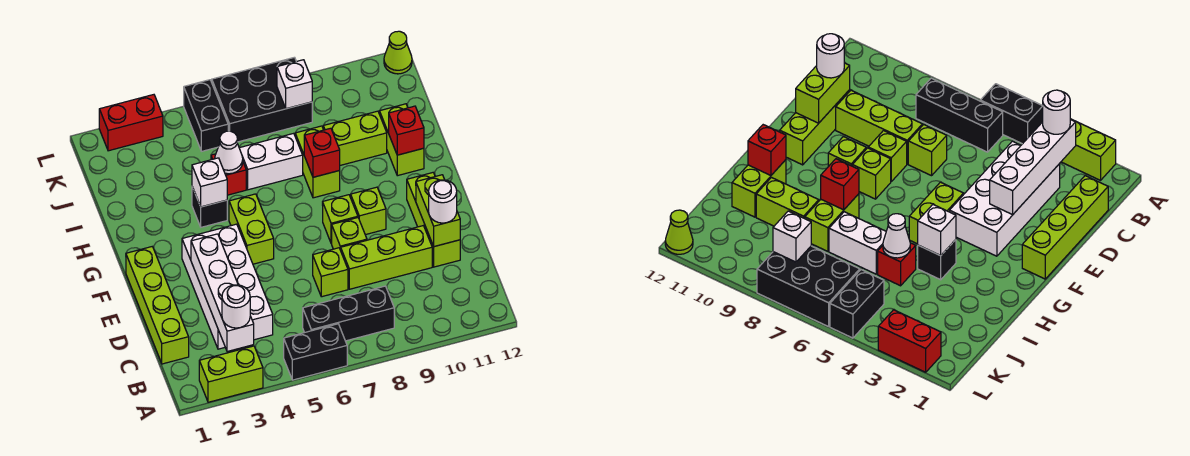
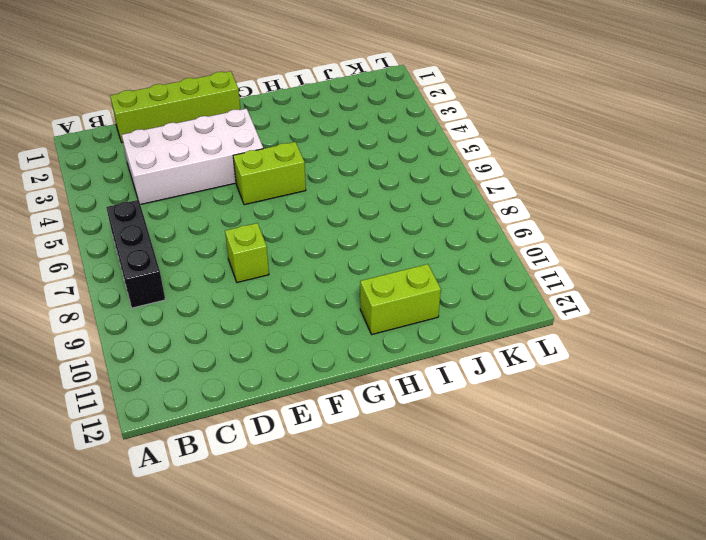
none -> lime brick A2:A3 level 1
none -> black brick A5:A6 level 1
none -> lime brick D7 level 1
none -> lime brick D8:D10 level 1

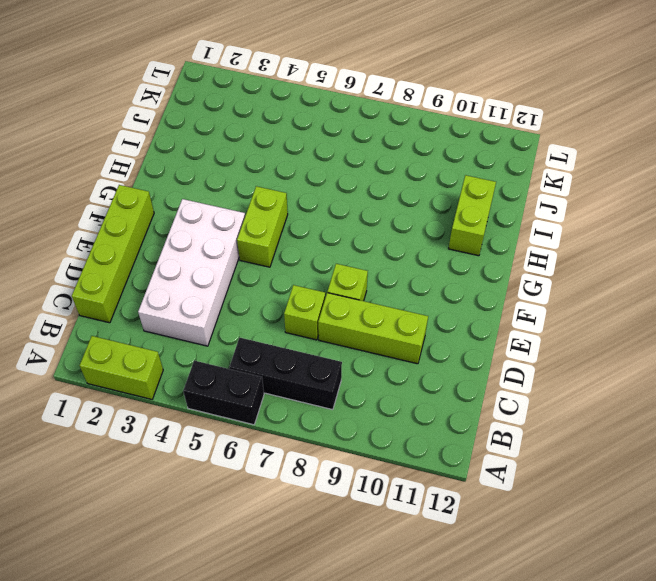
none -> lime brick D11:F11 level 1
none -> lime brick F8 level 1
none -> lime brick F9 level 1
none -> black brick H4 level 1

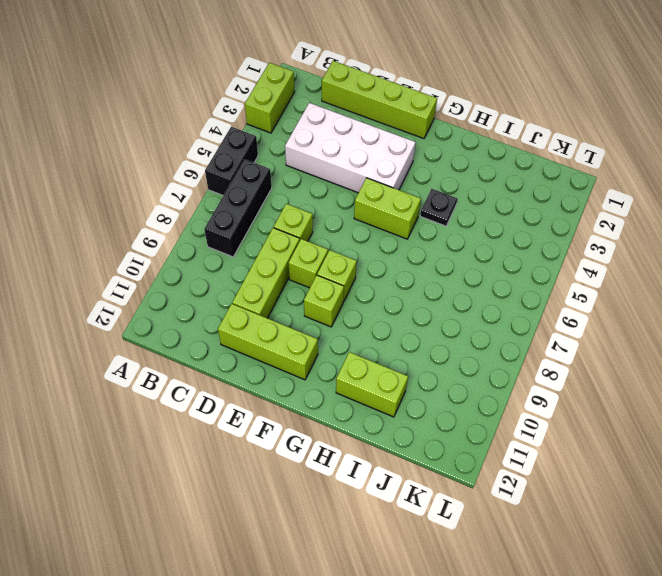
black plate H4 level 1 -> black brick H4 level 1
none -> lime brick H8:I8 level 1
none -> red brick I5 level 1
none -> white brick I6:I7 level 1
none -> lime brick I9:I10 level 1

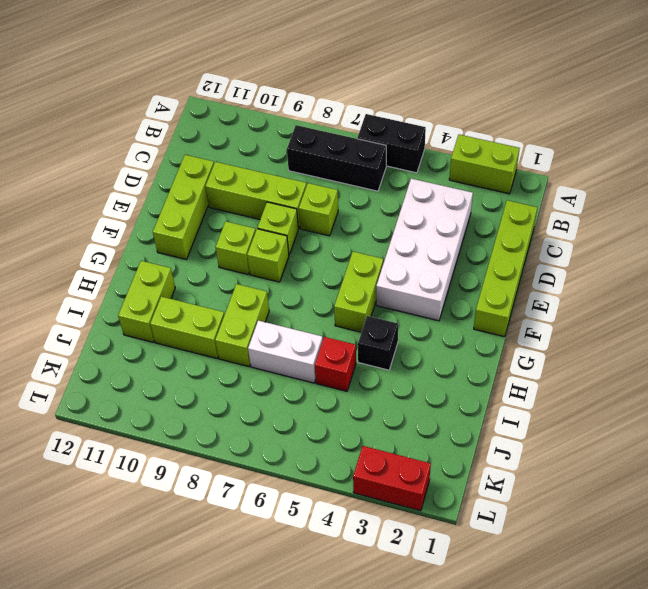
none -> black brick K5:L5 level 1
none -> black brick K6:L8 level 1
none -> lime cone L12 level 1
none -> white brick B3:E3 level 2

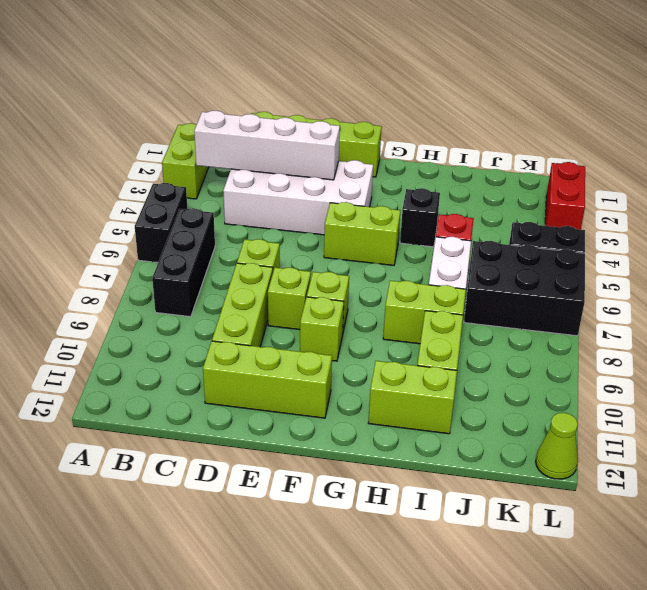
black brick J6:L7 level 1 -> black brick K6:L8 level 1
none -> lime brick D11:E11 level 2
none -> white brick H4 level 2
none -> red brick H8 level 2
none -> red brick H11 level 2

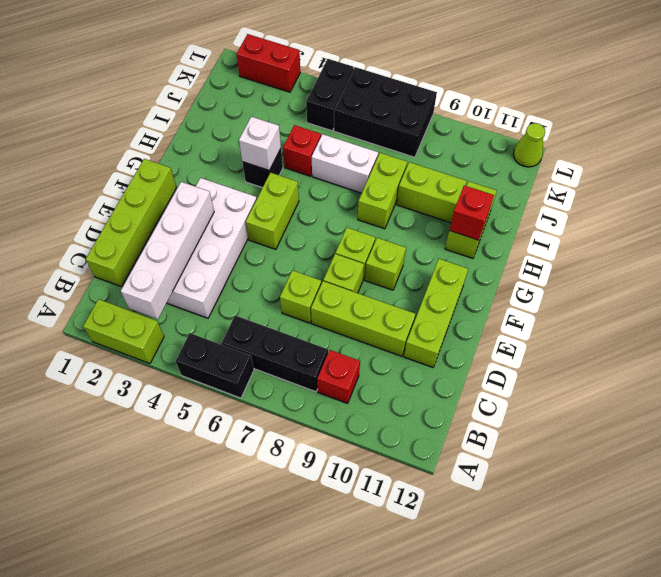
red brick B9 level 1 -> red brick H8 level 2
none -> lime brick D11:E11 level 2
none -> white cone I5 level 2
none -> white brick K8 level 2
none -> white round brick B3 level 3

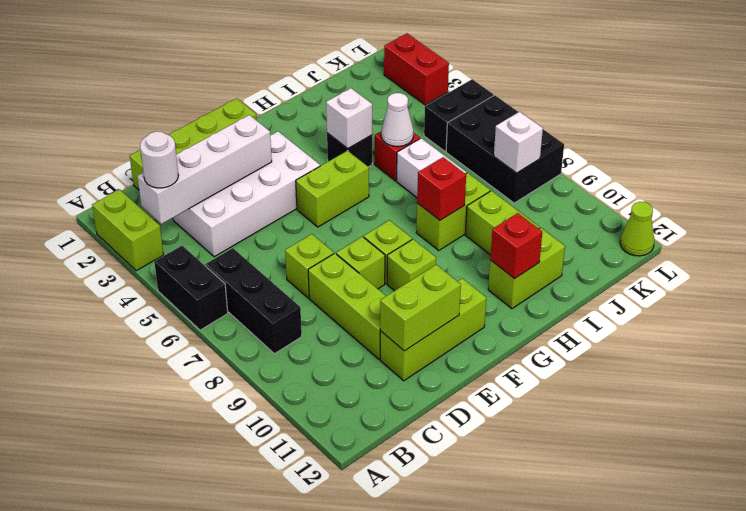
none -> white round brick D11 level 3

